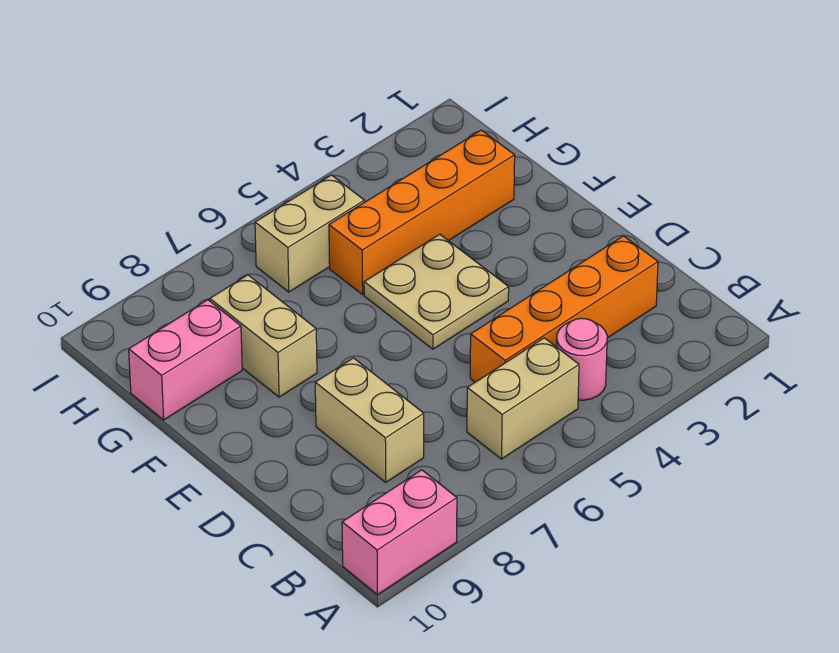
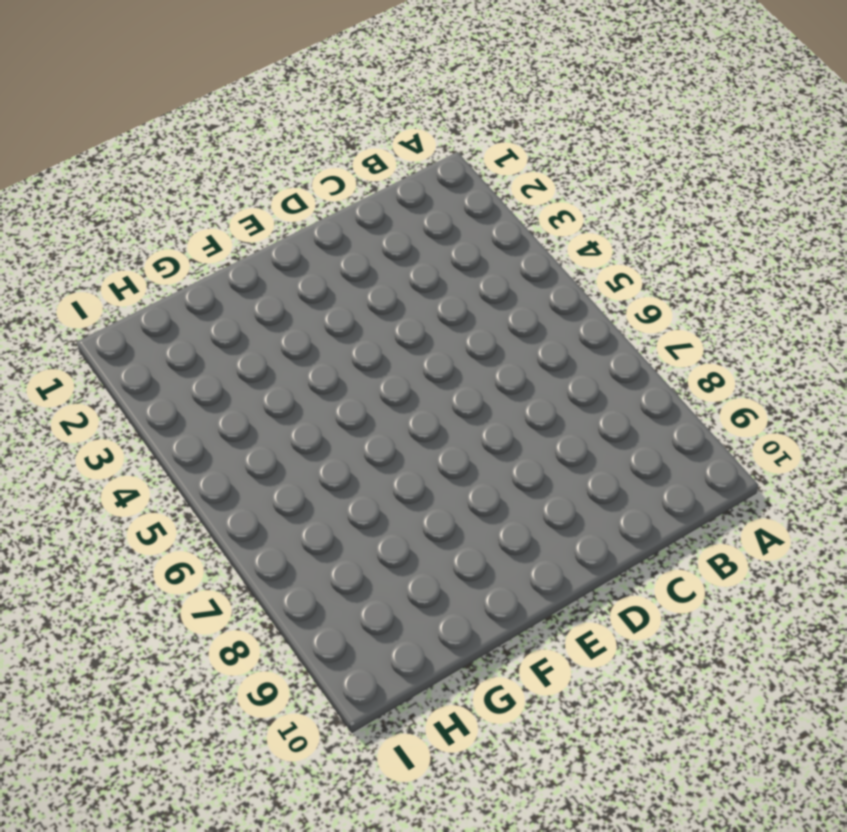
none -> pink brick A9:A10 level 1
none -> pink round brick B4 level 1

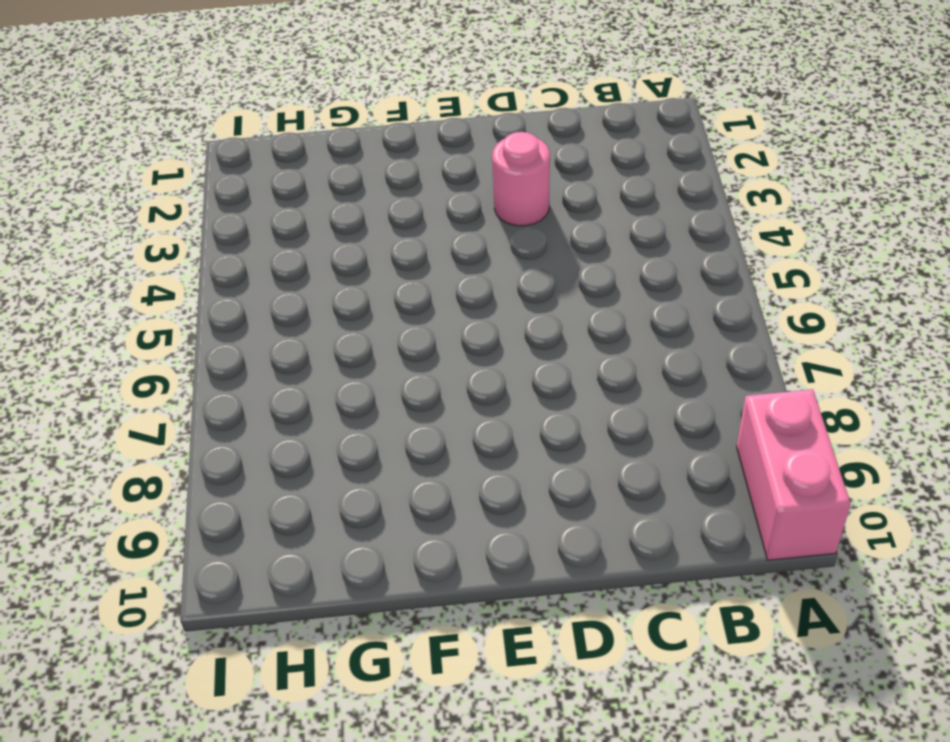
pink round brick D3 level 1 -> pink round brick B4 level 1
none -> tan brick B5:B6 level 1
none -> orange brick C2:C5 level 1

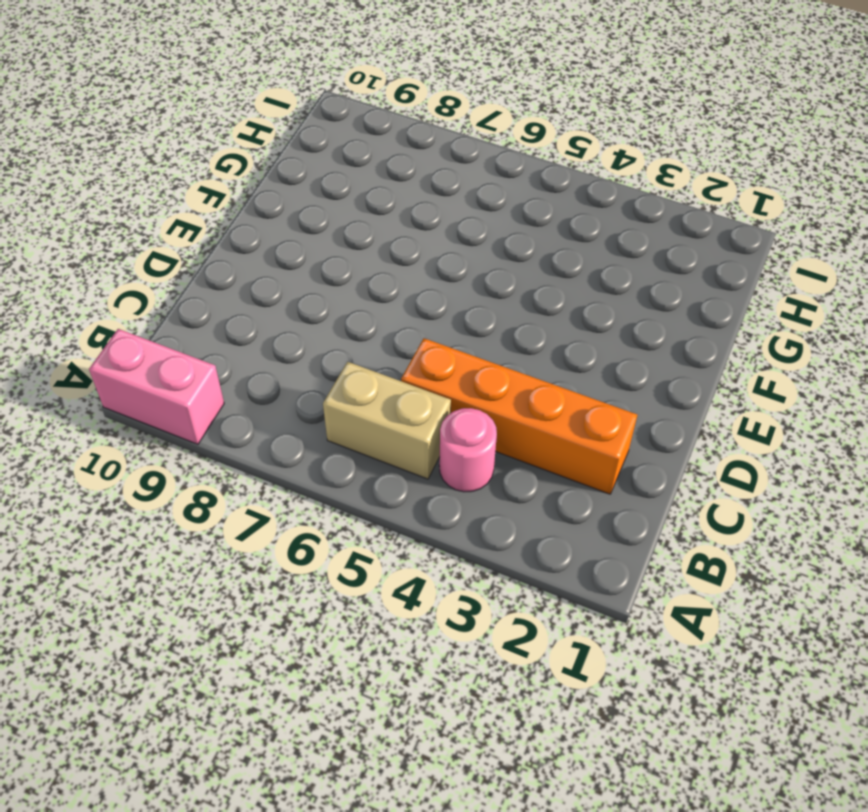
none -> tan brick C8:D8 level 1
none -> tan plate E4:F5 level 1

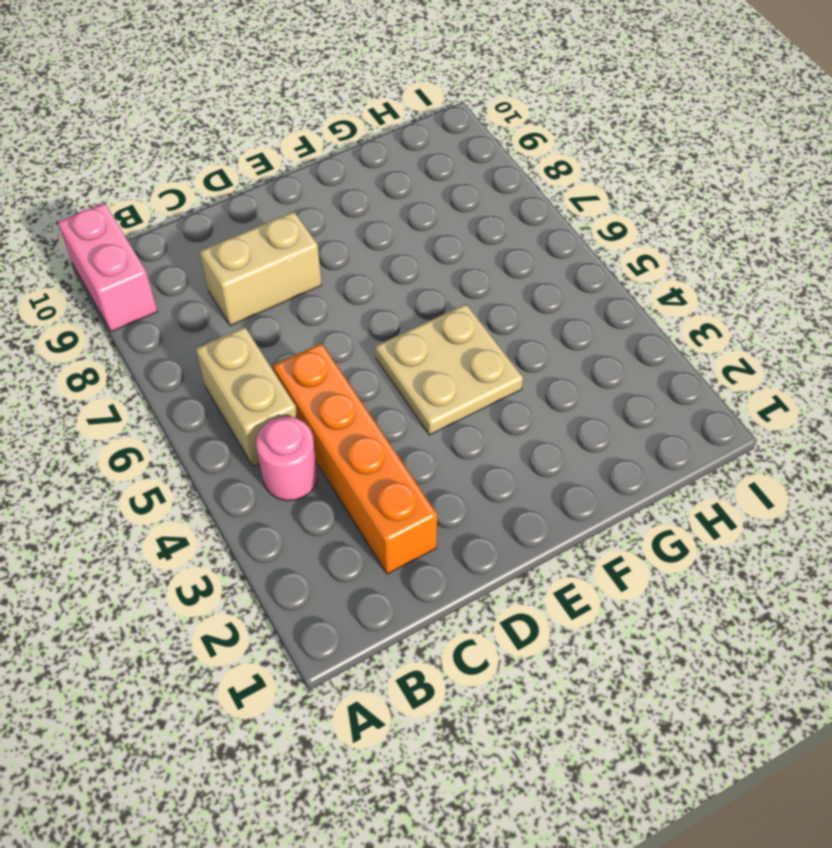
none -> tan brick F8:G8 level 1
none -> orange brick G2:G5 level 1

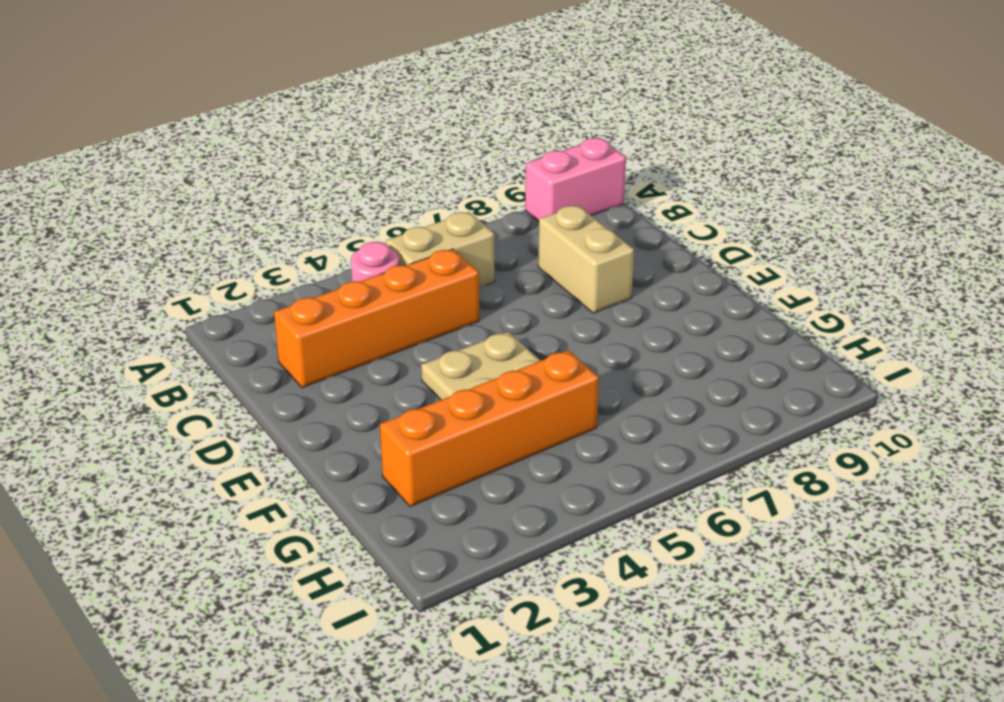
none -> tan brick F8:G8 level 1
none -> pink brick G9:G10 level 1

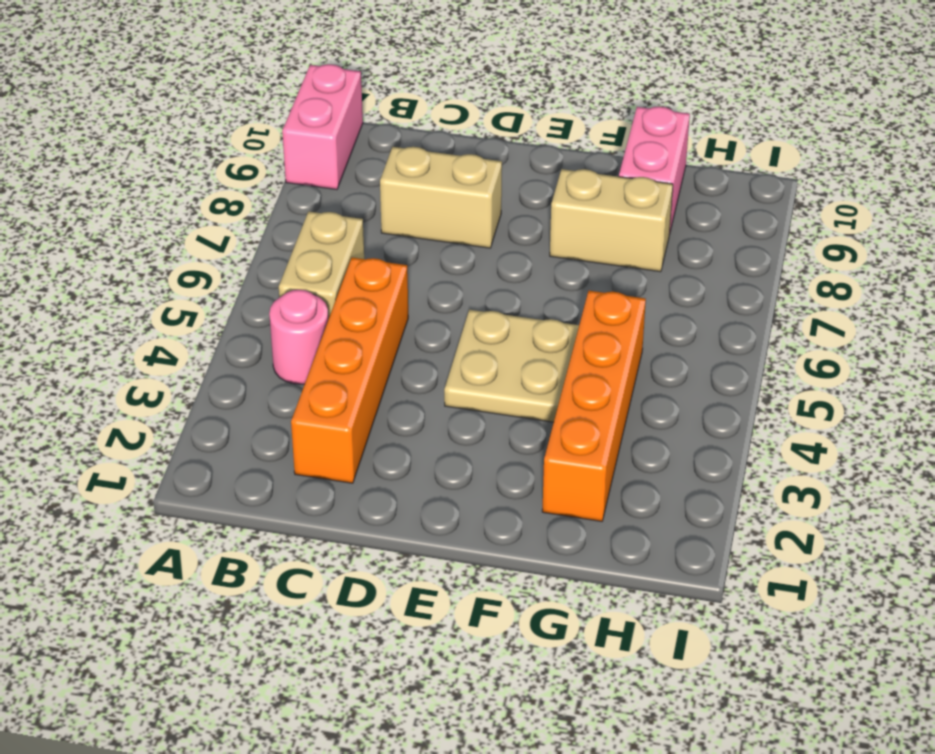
none -> tan brick H5:H6 level 1

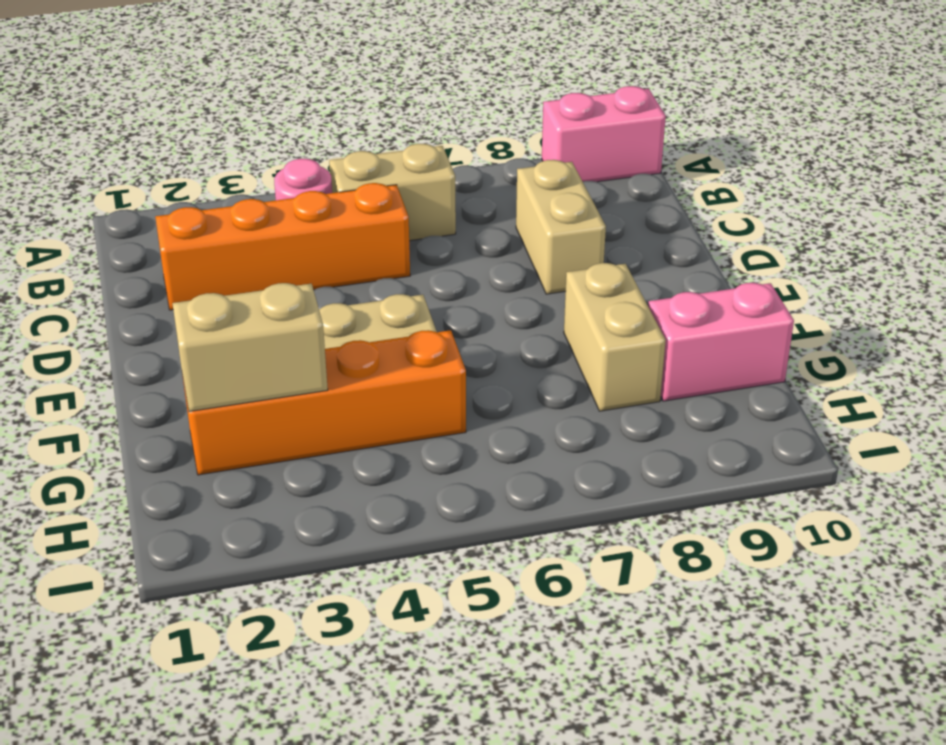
tan brick G2:G3 level 2 -> tan brick H5:H6 level 1

